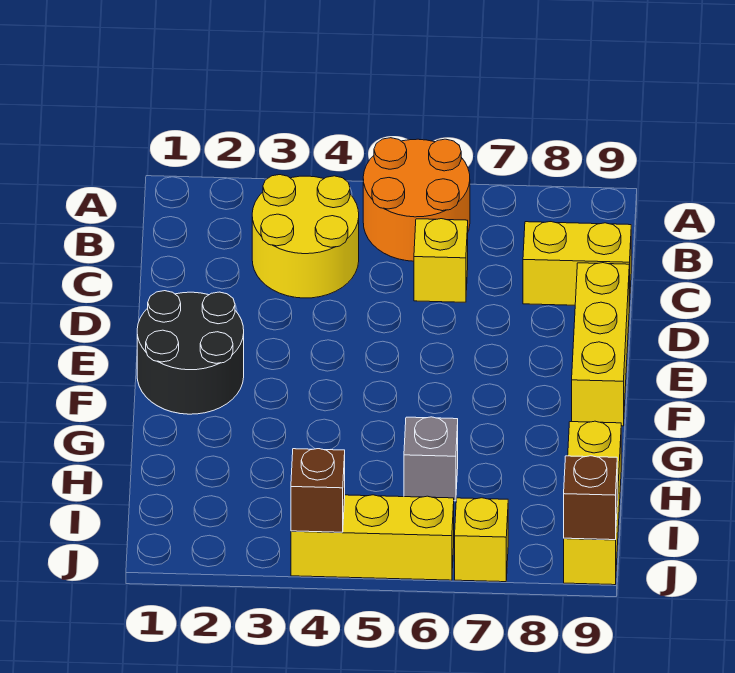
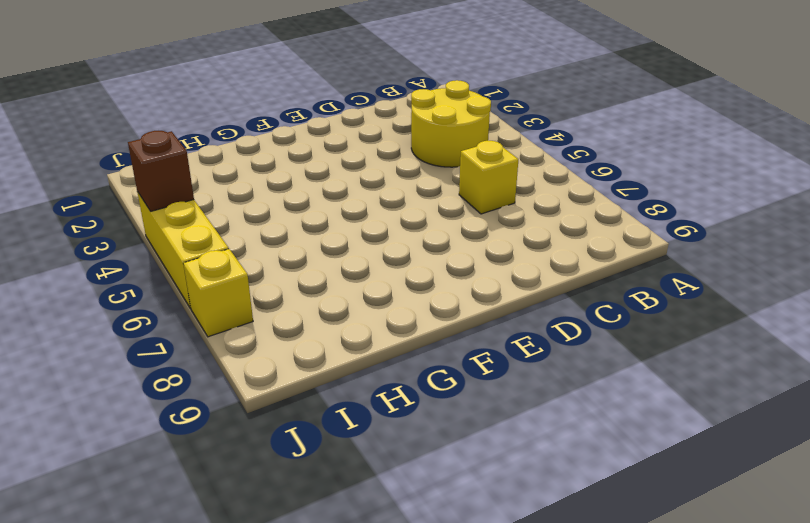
none -> orange round brick A5:B6 level 1
none -> yellow brick C8:C9 level 1
none -> yellow brick D9:F9 level 1

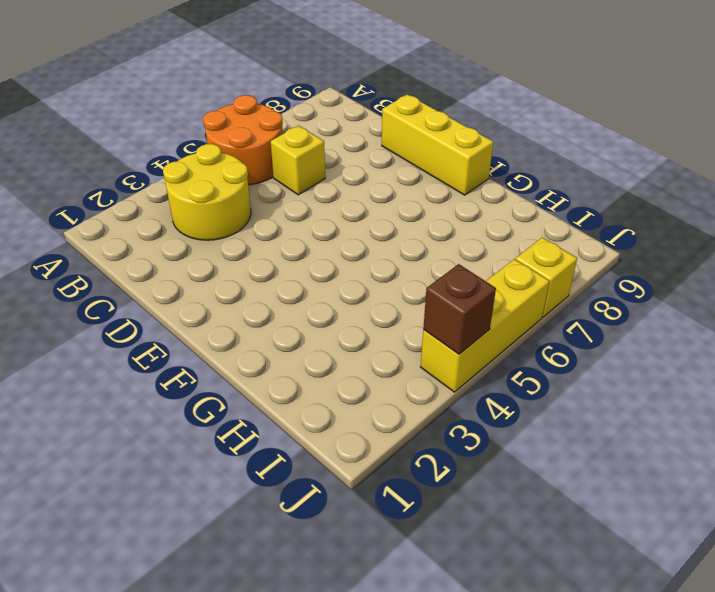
none -> yellow brick C8:C9 level 1
none -> black round brick E1:F2 level 1
none -> grey brick H6 level 1

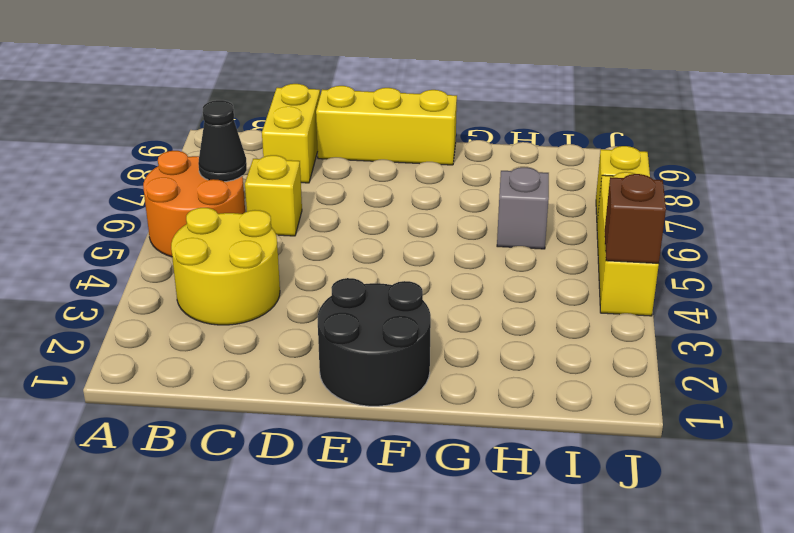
black cone B6 level 2 -> none
none -> yellow brick H9:J9 level 1
none -> brown brick J9 level 2

